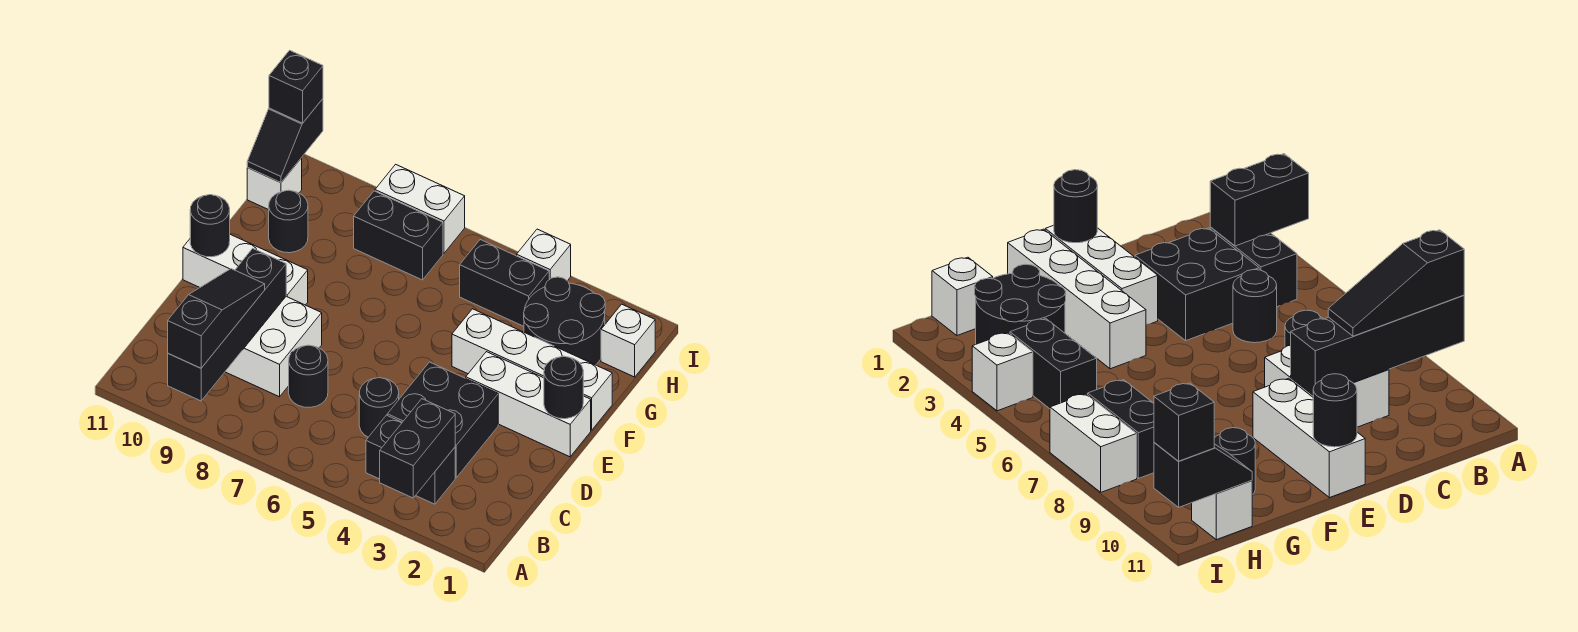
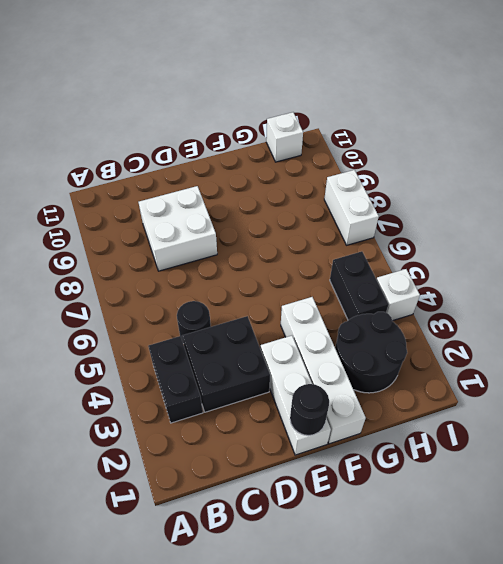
none -> black round brick C7 level 1
none -> white brick E9:E11 level 1
none -> black round brick G10 level 1

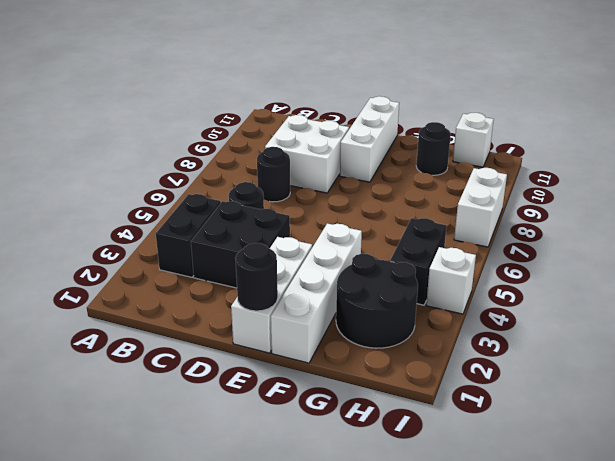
none -> white brick H1 level 1
none -> black brick H7:H8 level 1
none -> black brick A3:B3 level 2

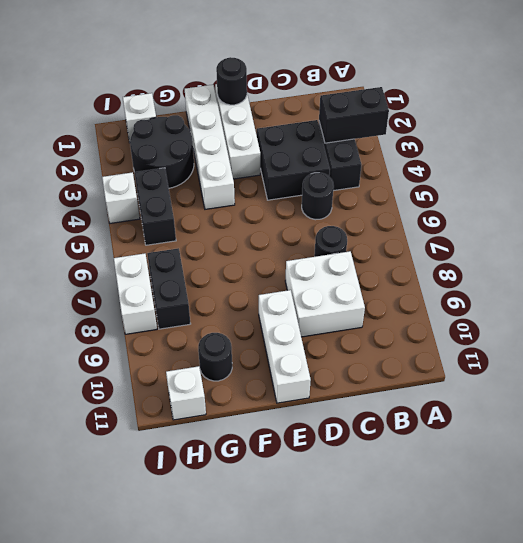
none -> black brick A9:D9 level 2
none -> black round brick E11 level 2
none -> black slope H11:I11 level 2 top I

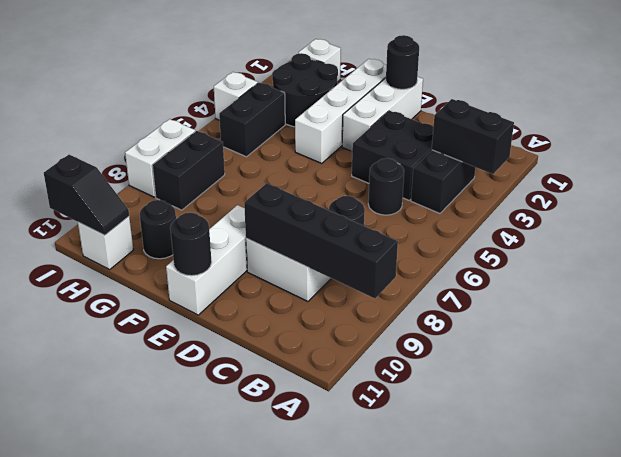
none -> black slope A9:C9 level 3 top A
none -> black brick I11 level 3

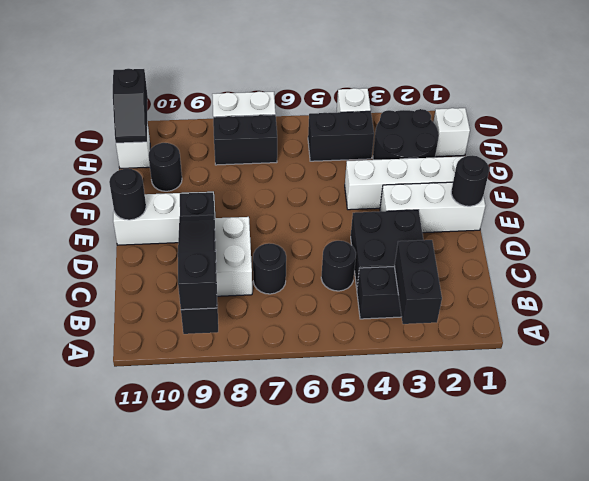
none -> black brick I11 level 3

